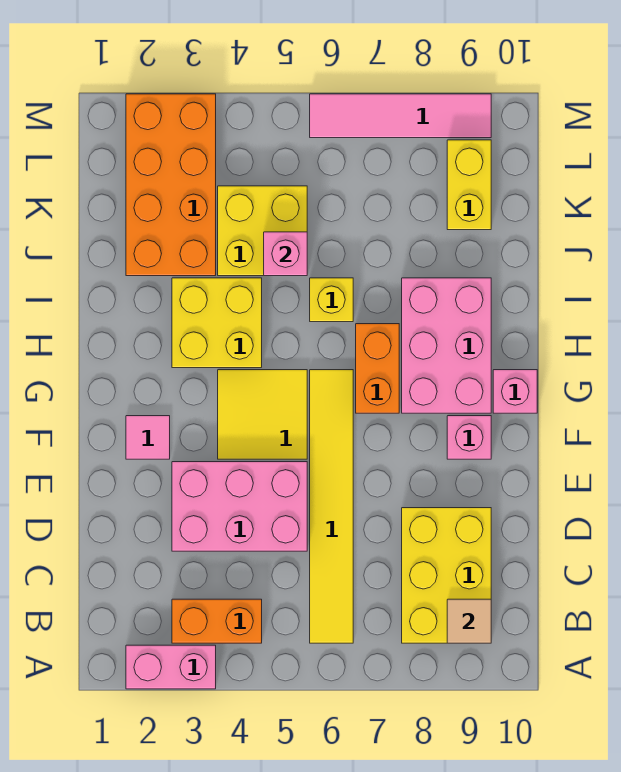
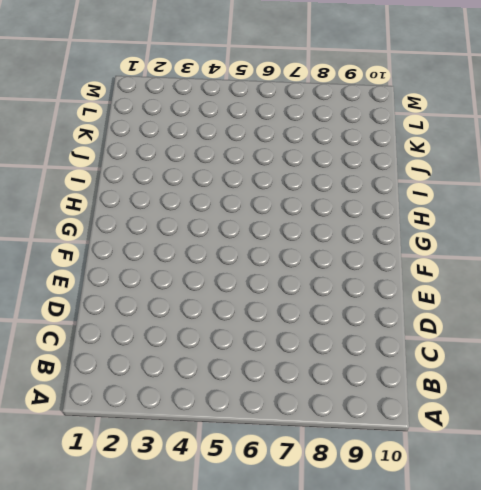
none -> pink brick A2:A3 level 1
none -> orange brick B3:B4 level 1
none -> yellow tile B6:G6 level 1

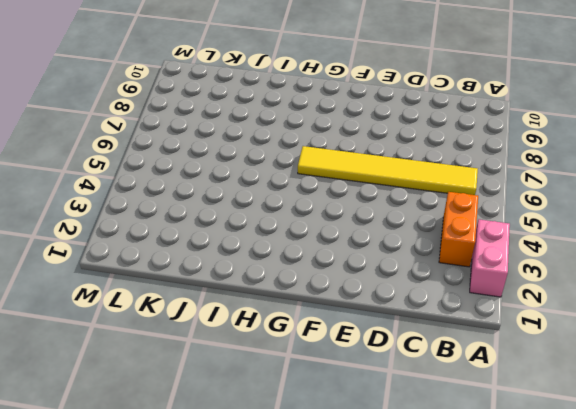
none -> yellow brick B8:D9 level 1
none -> pink brick D3:E5 level 1
none -> pink tile F2 level 1

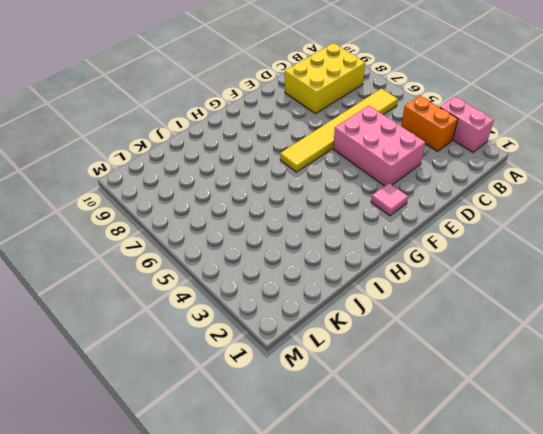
none -> yellow tile F4:G5 level 1
none -> pink brick F9 level 1
none -> orange brick G7:H7 level 1

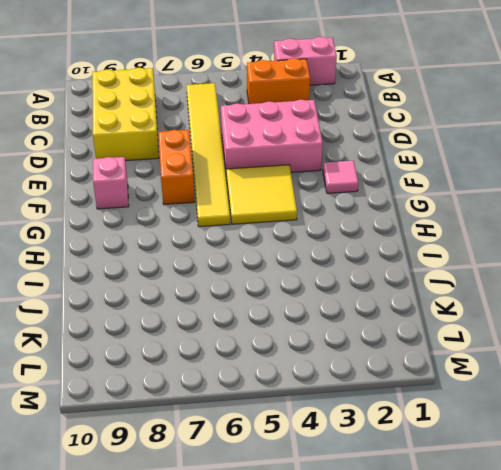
orange brick E7:F7 level 1 -> orange brick G7:H7 level 1
none -> pink brick G8:I9 level 1
none -> pink brick G10 level 1
none -> yellow brick H3:I4 level 1

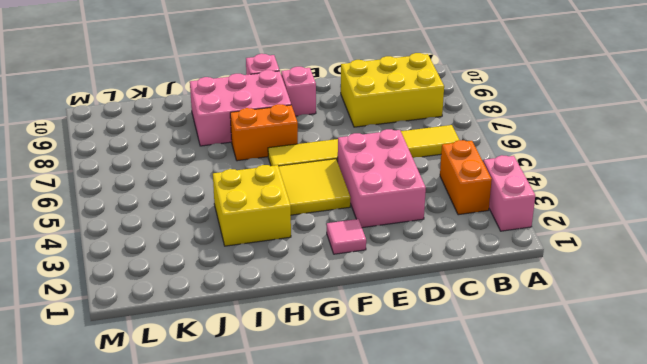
none -> yellow brick I6 level 1
none -> orange brick J2:M3 level 1
none -> yellow brick J4:K5 level 1

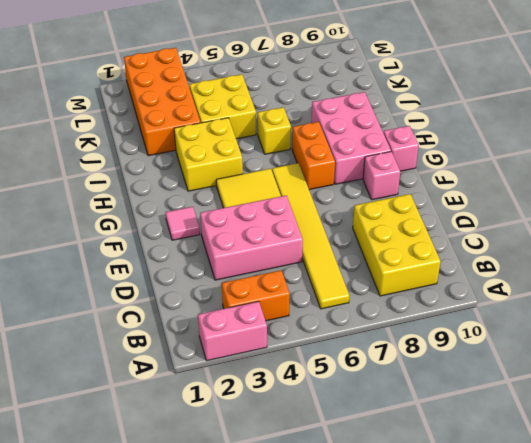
none -> yellow brick K9:L9 level 1
none -> pink tile M6:M9 level 1
none -> tan tile B9 level 2

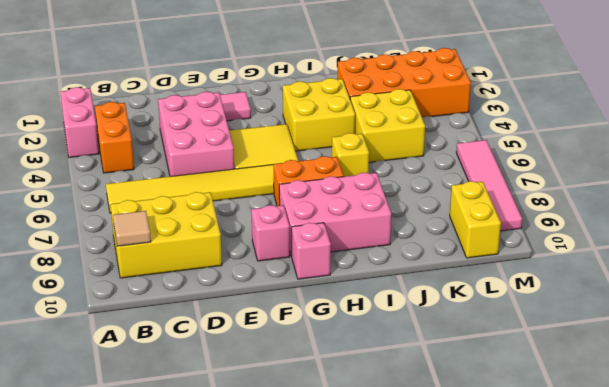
yellow brick L9:L10 level 1 -> yellow brick K9:L9 level 1
none -> pink brick J5 level 2

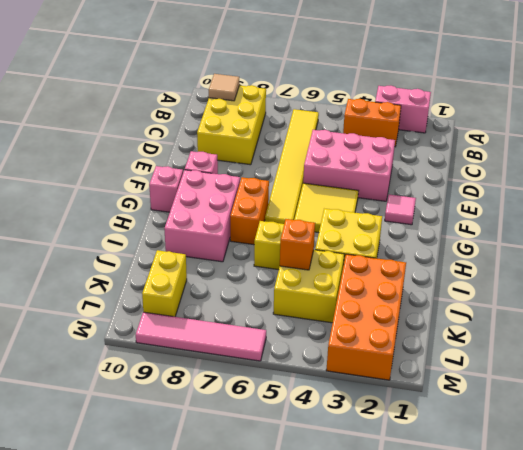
orange brick J5 level 2 -> pink brick J5 level 2

